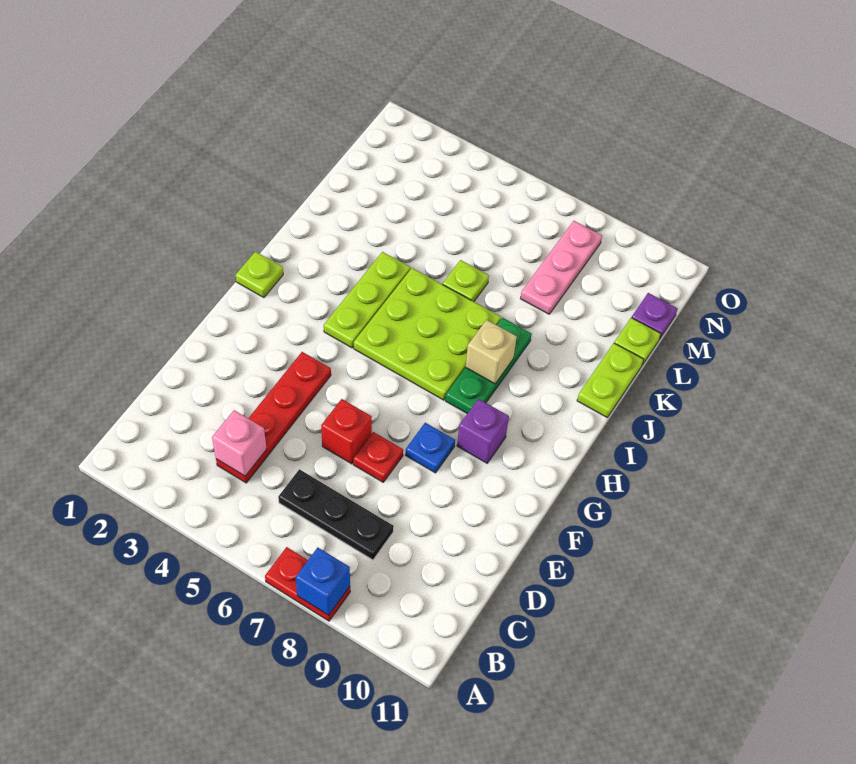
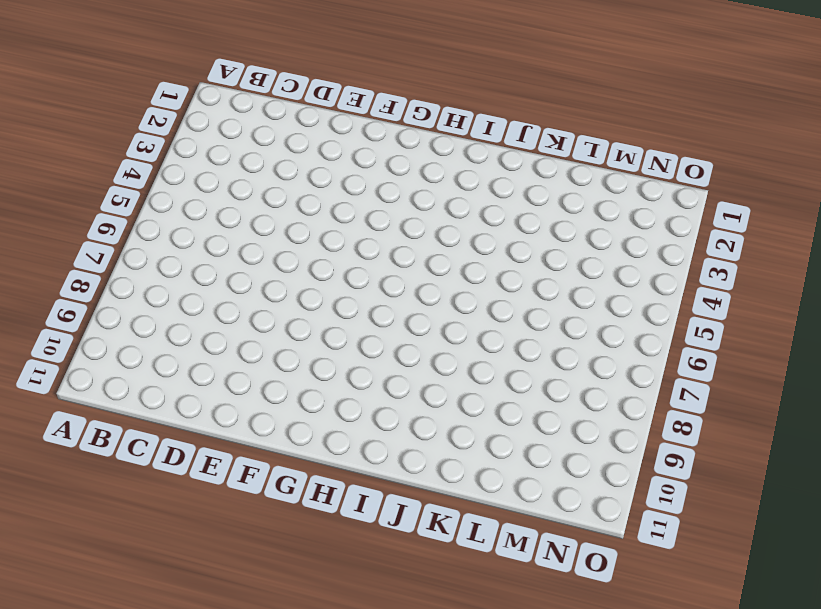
none -> red plate A7:A8 level 1
none -> red plate C4:F4 level 1
none -> black plate C6:C8 level 1

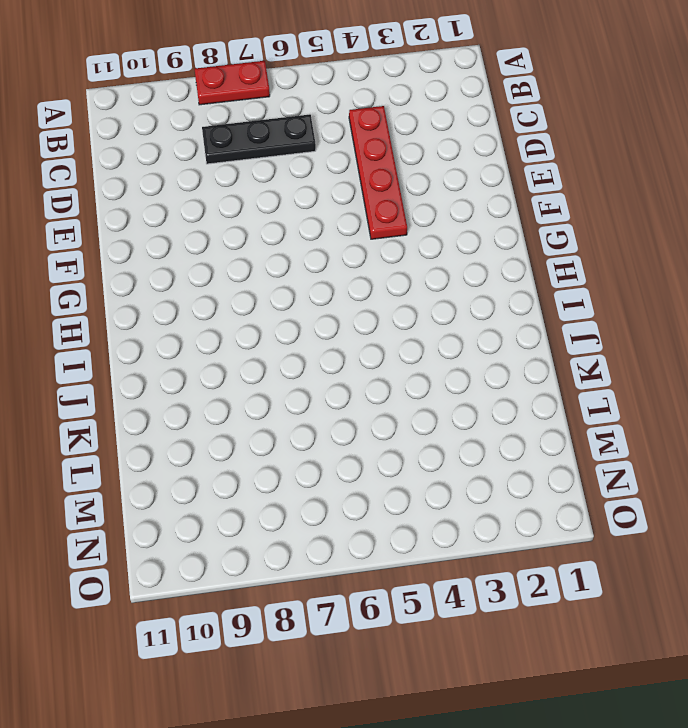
none -> red brick E6 level 1
none -> red plate E7 level 1
none -> blue plate F8 level 1

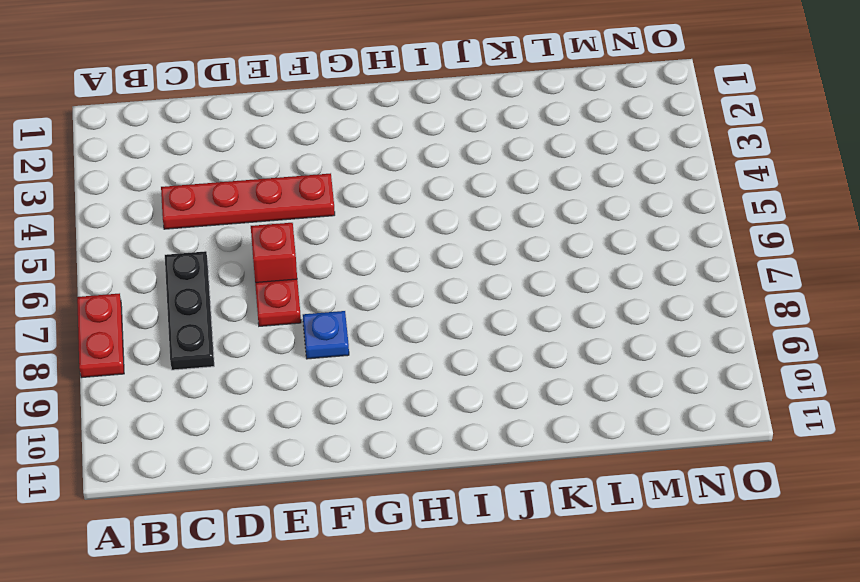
none -> purple brick G9 level 1
none -> lime plate H1 level 1
none -> lime plate H4:J4 level 1

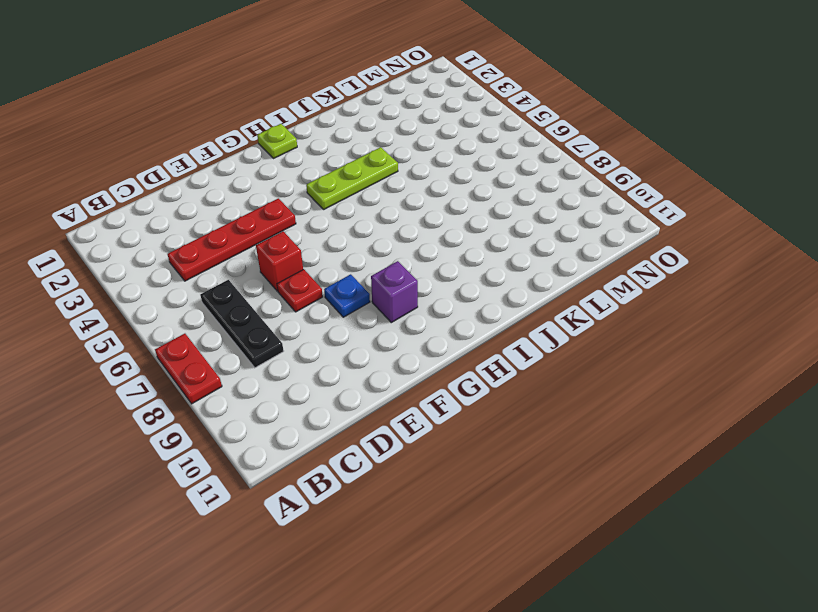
none -> lime plate H5:J7 level 1
none -> green plate H8:J8 level 1
none -> lime plate J11:K11 level 1

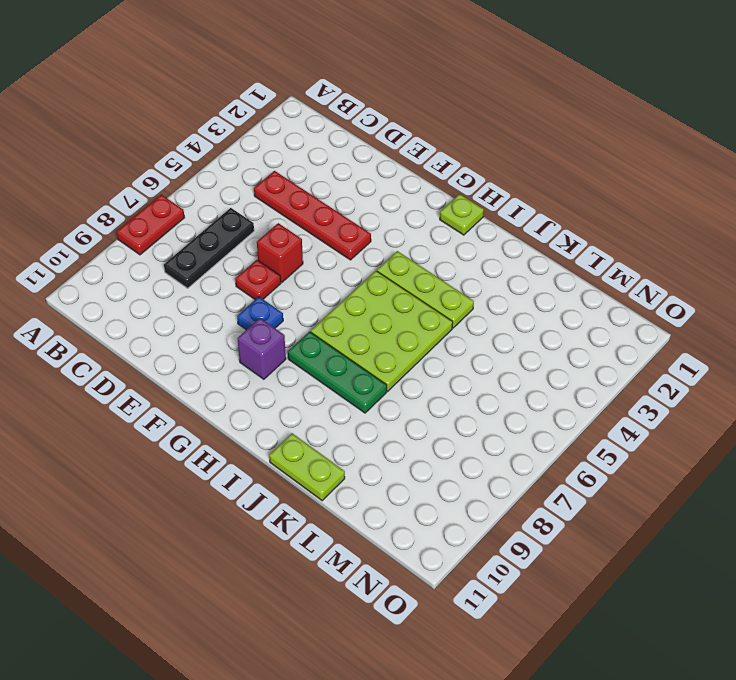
none -> lime plate K6 level 1
none -> pink plate L8:N8 level 1
none -> lime plate L11 level 1

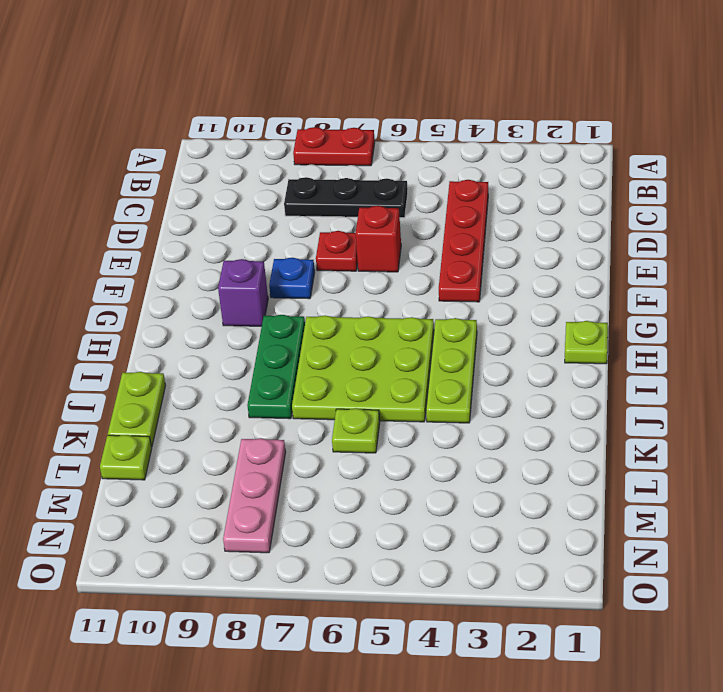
none -> purple plate M11 level 1
none -> blue brick A8 level 2
none -> pink brick C4 level 2

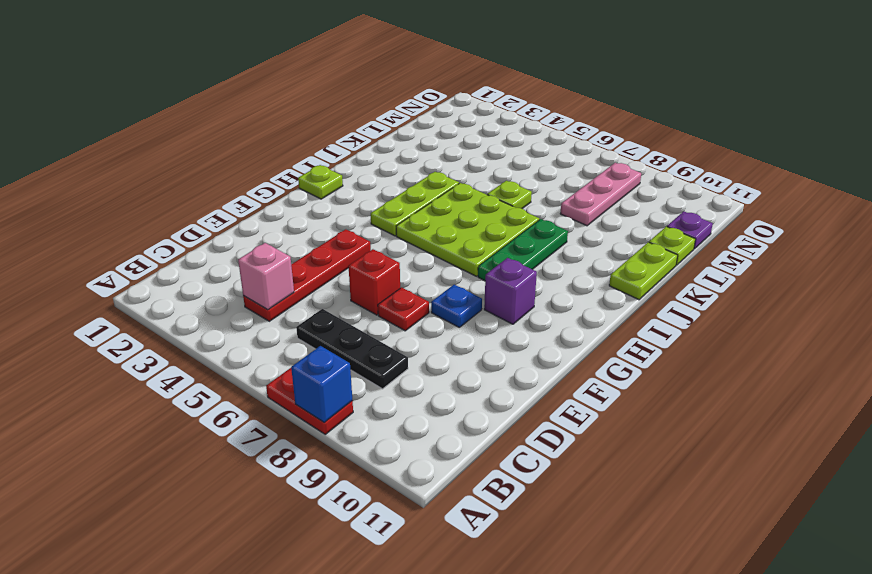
none -> tan brick I8 level 2

